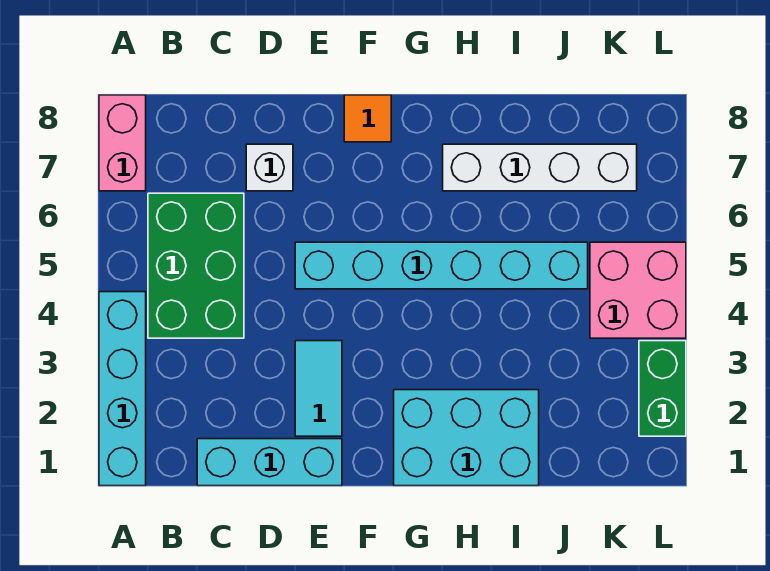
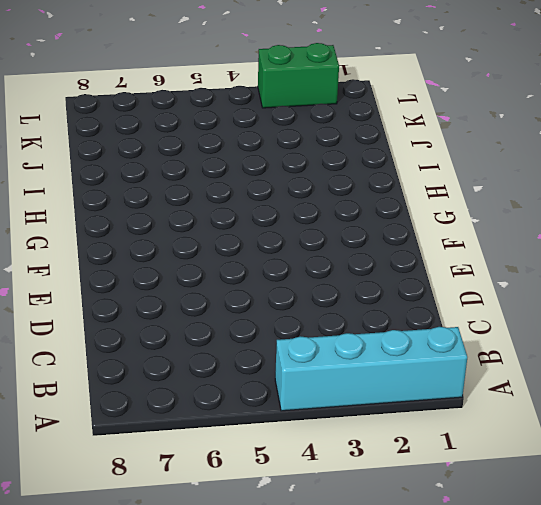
none -> pink brick A7:A8 level 1
none -> green brick B4:C6 level 1
none -> cyan brick C1:E1 level 1

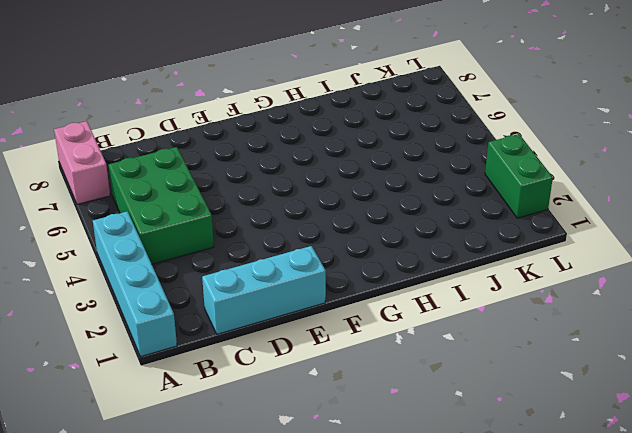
none -> white brick D7 level 1
none -> cyan tile E2:E3 level 1
none -> cyan brick E5:J5 level 1

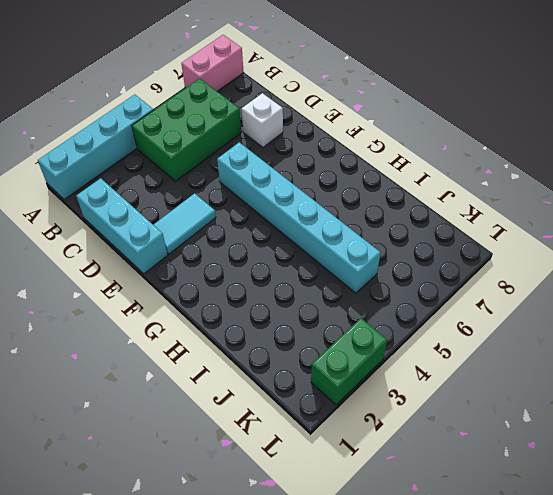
none -> orange tile F8 level 1
none -> cyan brick G1:I2 level 1
none -> white brick H7:K7 level 1

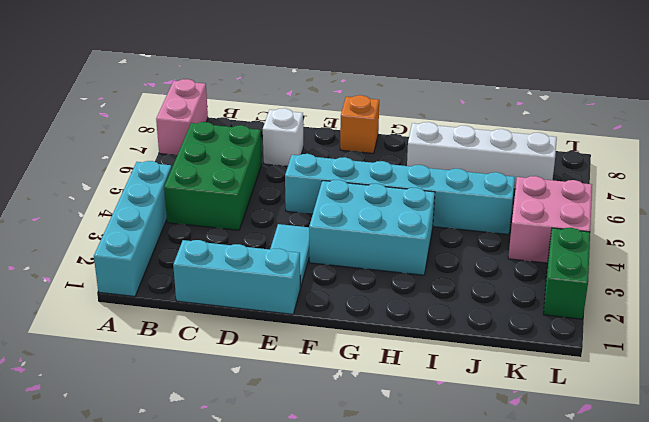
cyan brick F3:H4 level 1 -> cyan brick G1:I2 level 1
orange brick F8 level 1 -> orange tile F8 level 1

